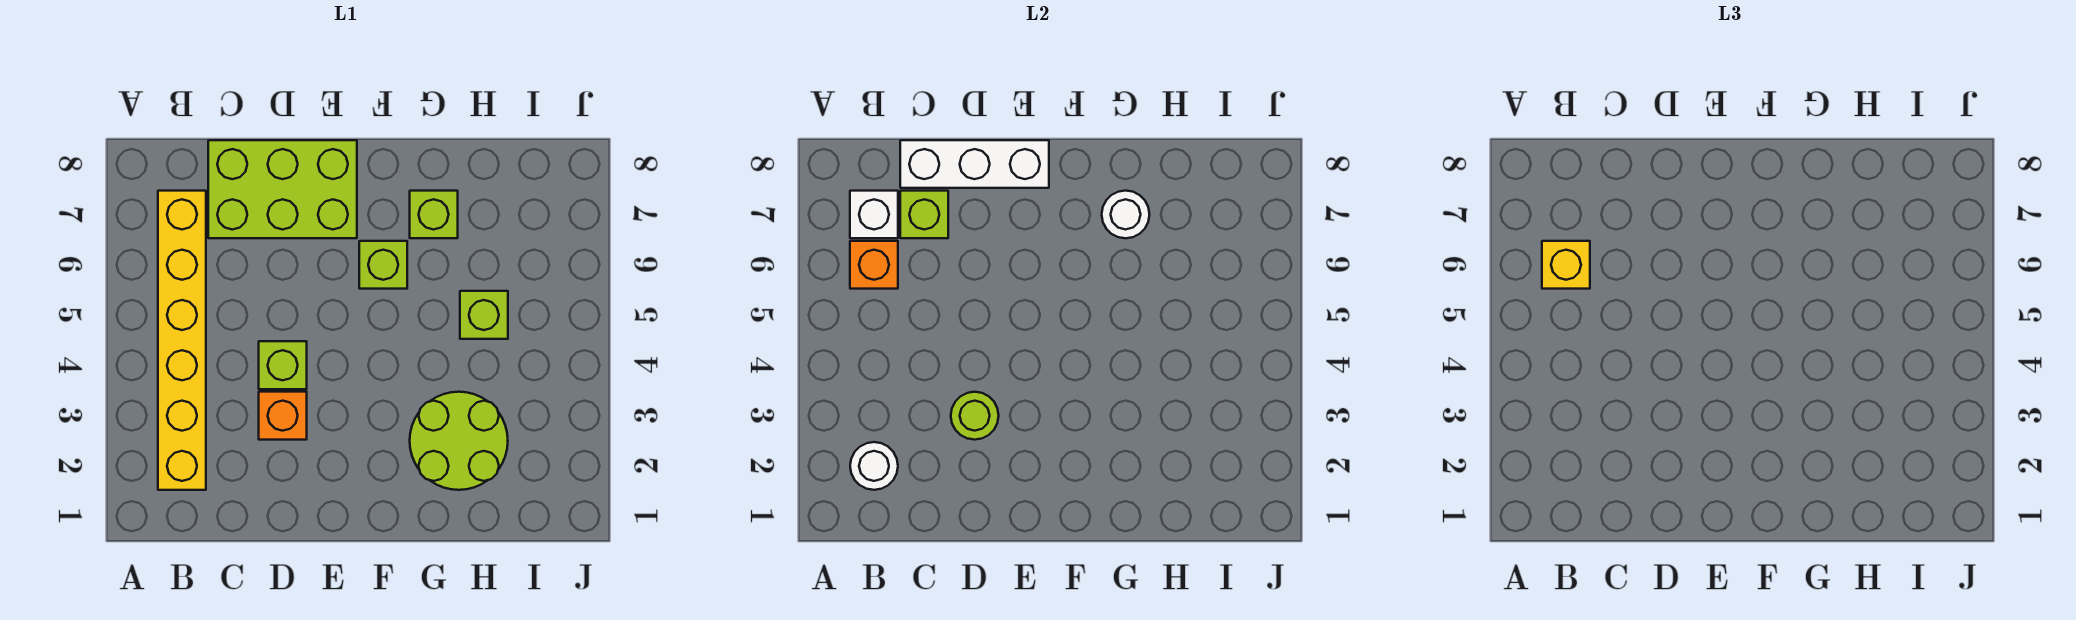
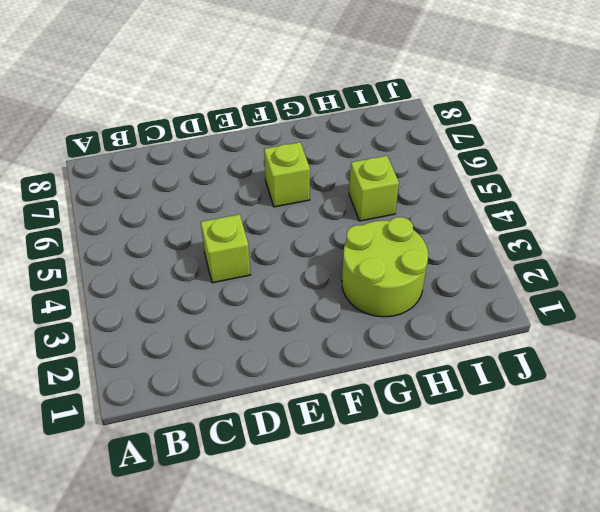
none -> yellow brick B2:B7 level 1
none -> lime brick C7:E8 level 1
none -> orange brick D3 level 1

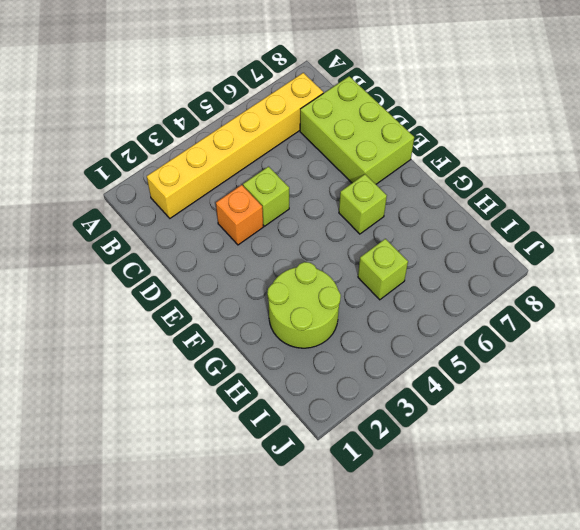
none -> lime brick G7 level 1
none -> white round brick B2 level 2
none -> orange brick B6 level 2

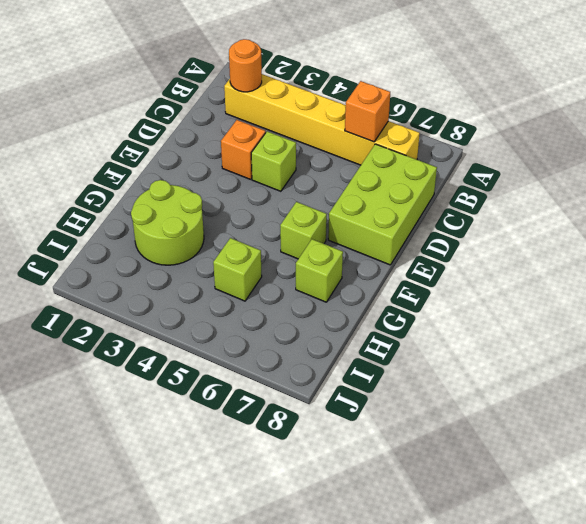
orange round brick B2 level 2 -> white round brick B2 level 2
none -> white brick B7 level 2
none -> lime brick C7 level 2
none -> white brick C8:E8 level 2

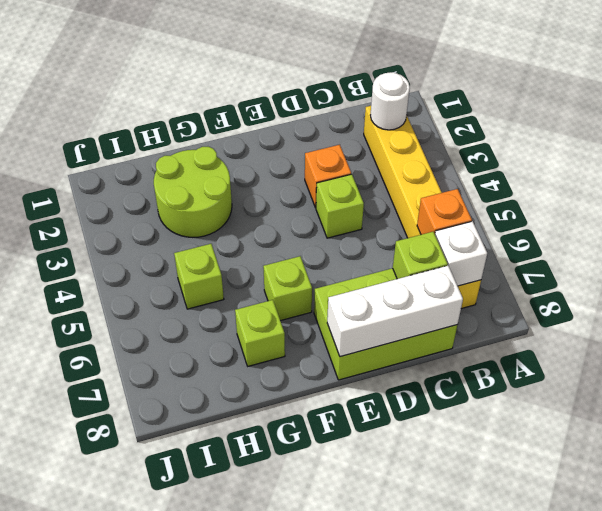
none -> lime round brick D3 level 2
none -> white round brick G7 level 2
none -> yellow brick B6 level 3

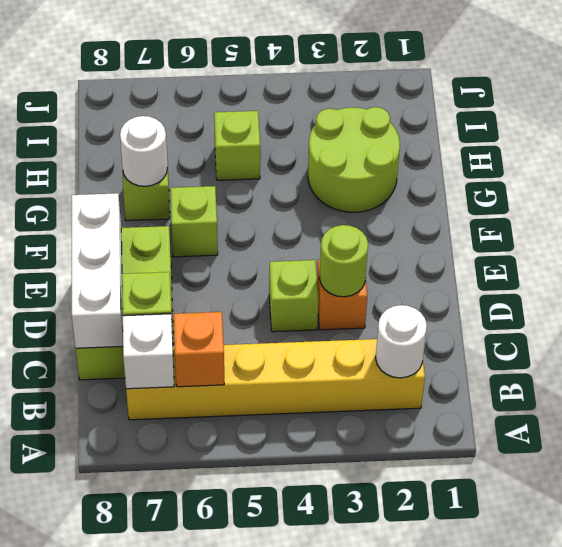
none -> yellow brick B6 level 3

